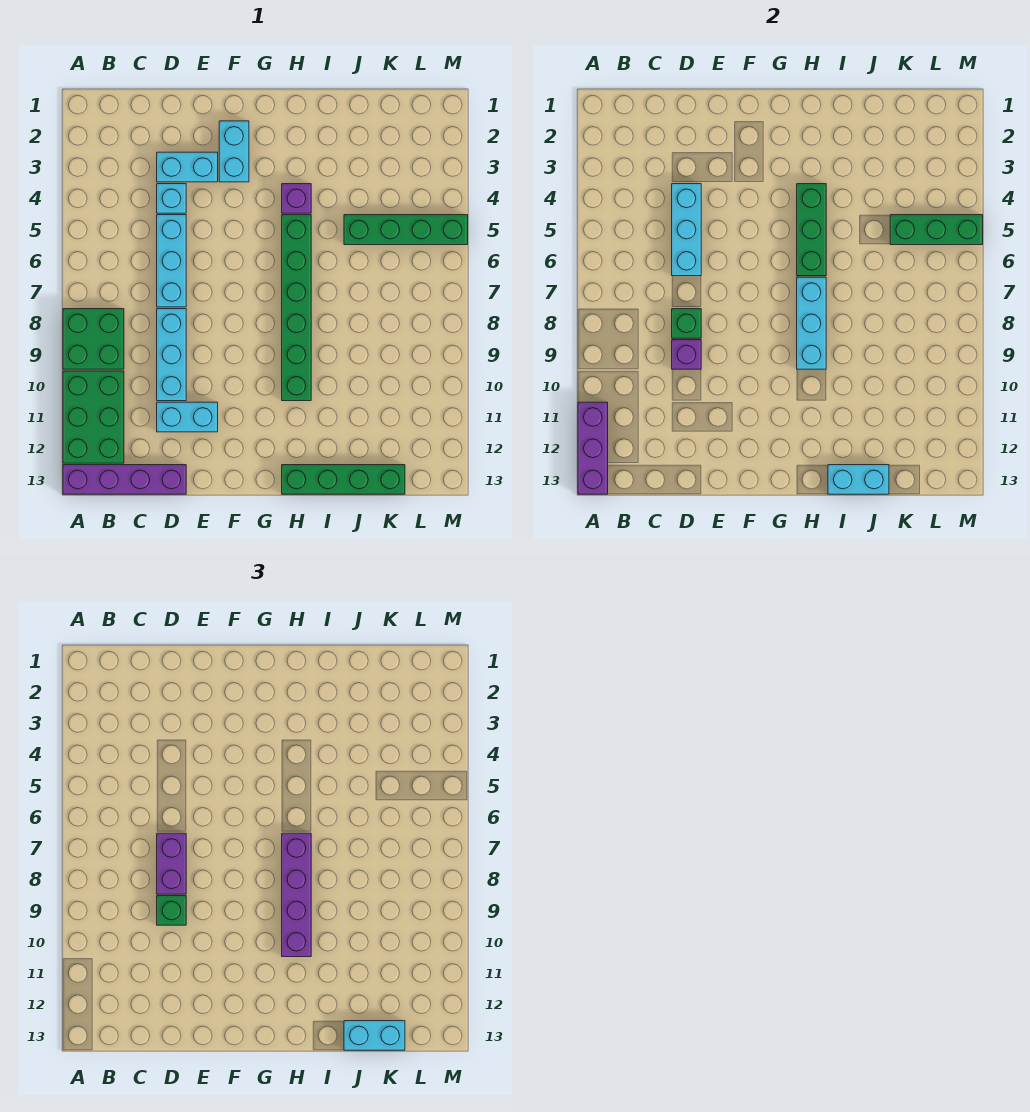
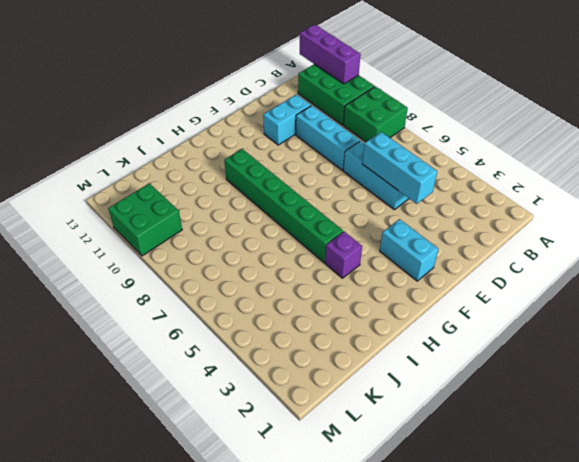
green brick L10:M11 level 1 -> none
none -> purple brick A13:D13 level 1
none -> cyan brick D3:E3 level 1
none -> cyan brick D4 level 1

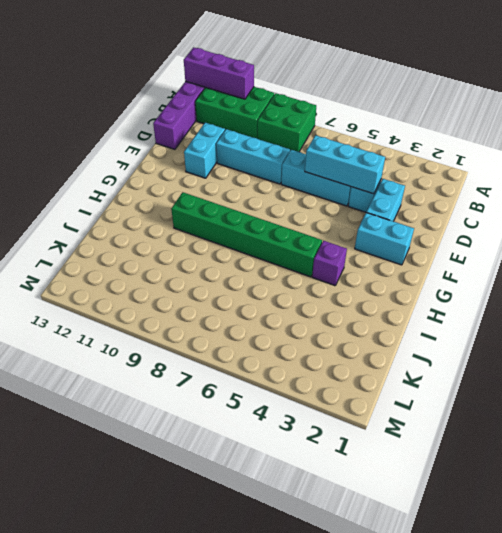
none -> green brick H13:K13 level 1
none -> green brick J5:M5 level 1
none -> green brick D8 level 2

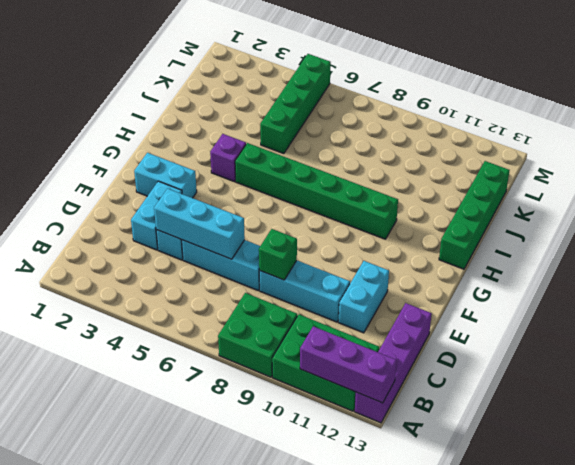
none -> purple brick D9 level 2
none -> green brick H4:H6 level 2
none -> cyan brick H7:H9 level 2

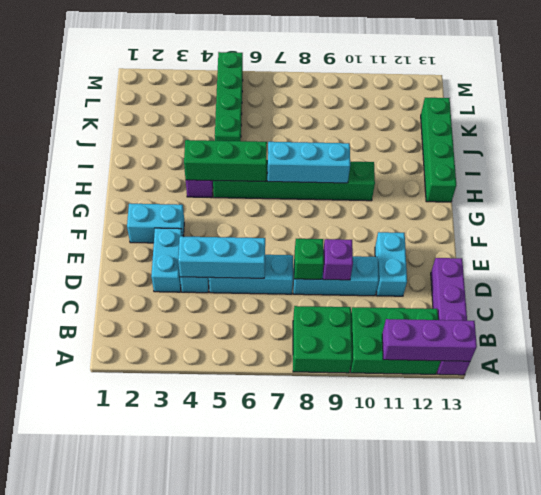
none -> cyan brick I13:J13 level 2
none -> green brick K5:M5 level 2
none -> purple brick D7:D8 level 3

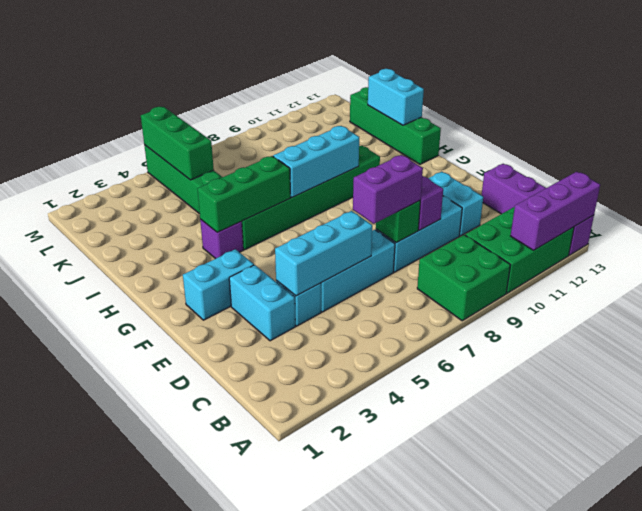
none -> green brick D9 level 3
none -> purple brick H7:H10 level 3
none -> cyan brick J13:K13 level 3

